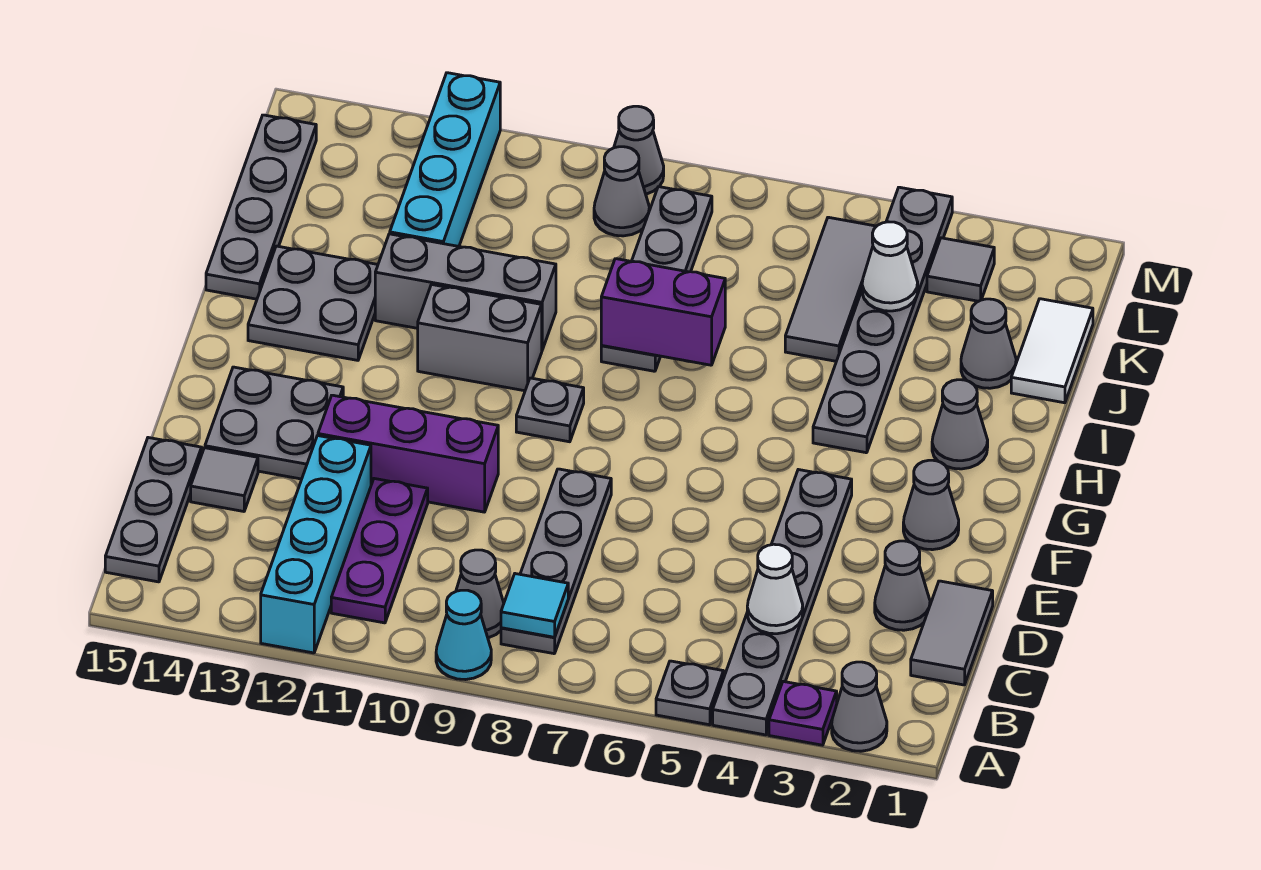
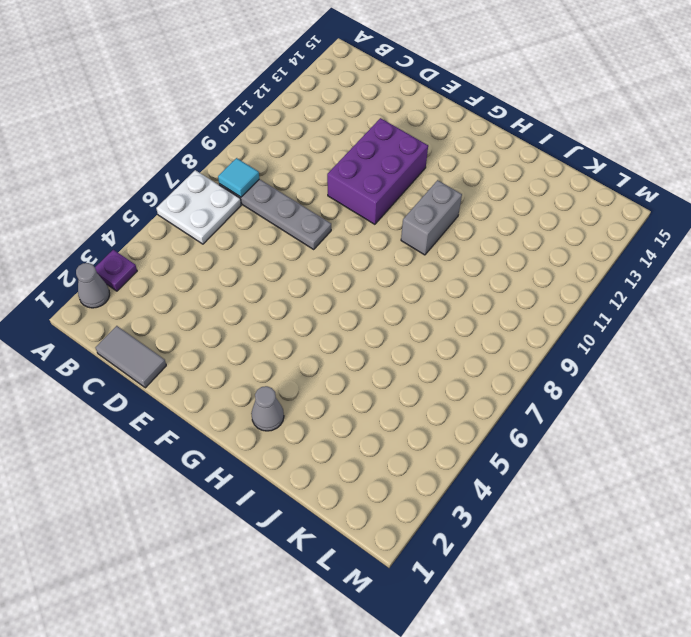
white plate A6:B7 level 1 -> none
purple brick E10:F12 level 1 -> purple brick E10:E12 level 1
none -> grey plate A4:F4 level 1
none -> grey plate A5 level 1
none -> cyan cone A9 level 1
none -> cyan brick A12:D12 level 1

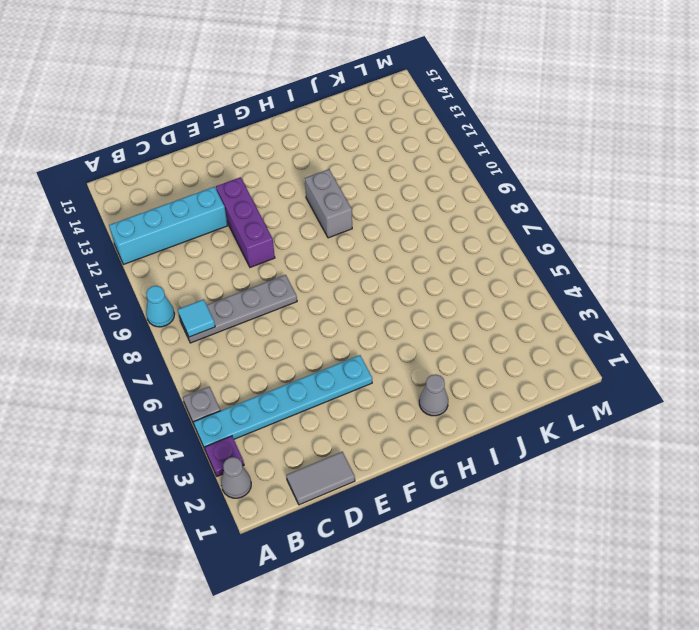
cyan plate A4:F4 level 1 -> grey plate A4:F4 level 1
none -> grey cone B9 level 1
none -> purple plate B11:D11 level 1
none -> grey plate B15:D15 level 1
none -> grey cone D2 level 1

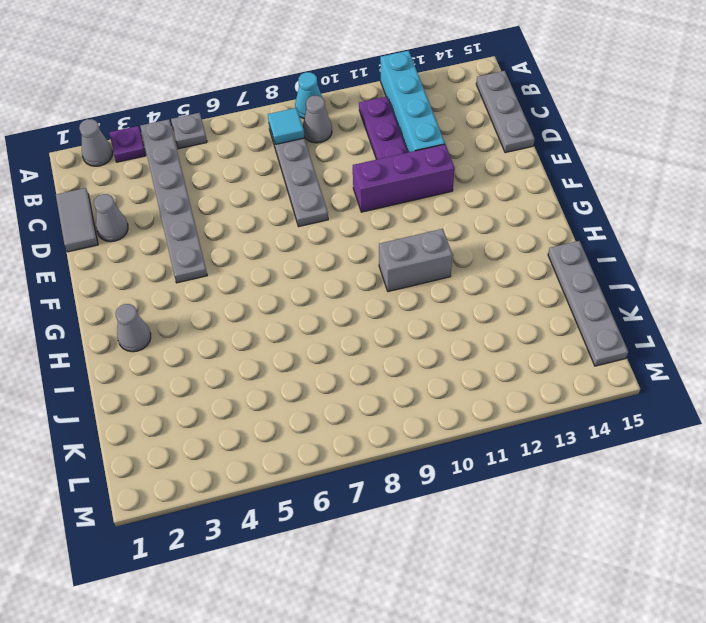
none -> grey tile D14 level 1
none -> grey plate E13:F14 level 1
none -> grey cone F2 level 1
none -> grey plate G9 level 1

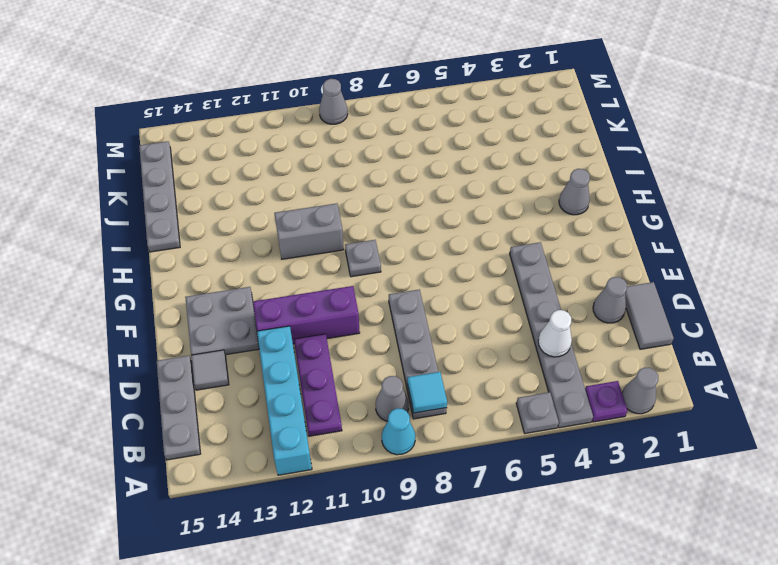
none -> grey cone F2 level 1
none -> grey plate H4:M4 level 1
none -> grey plate H13:I14 level 1
none -> grey plate I8:L8 level 1

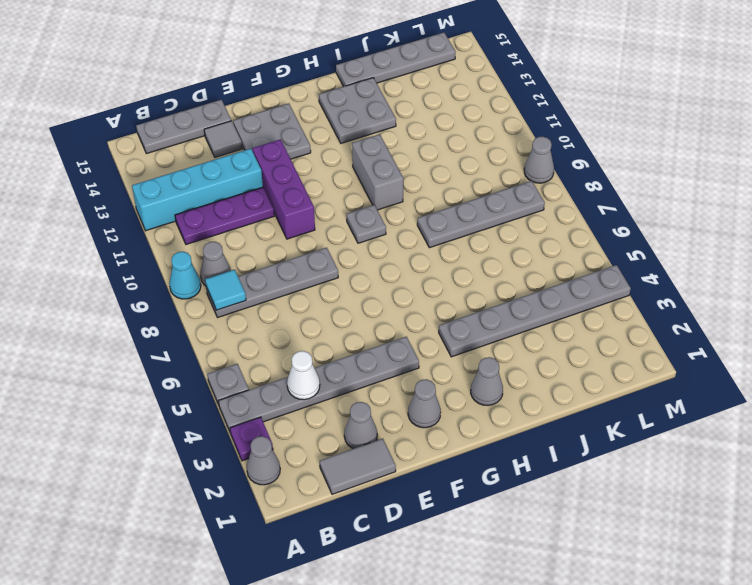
none -> grey brick I10:I12 level 1
none -> white tile J1:K1 level 1
none -> grey cone J2 level 1
none -> grey tile J5:L5 level 1

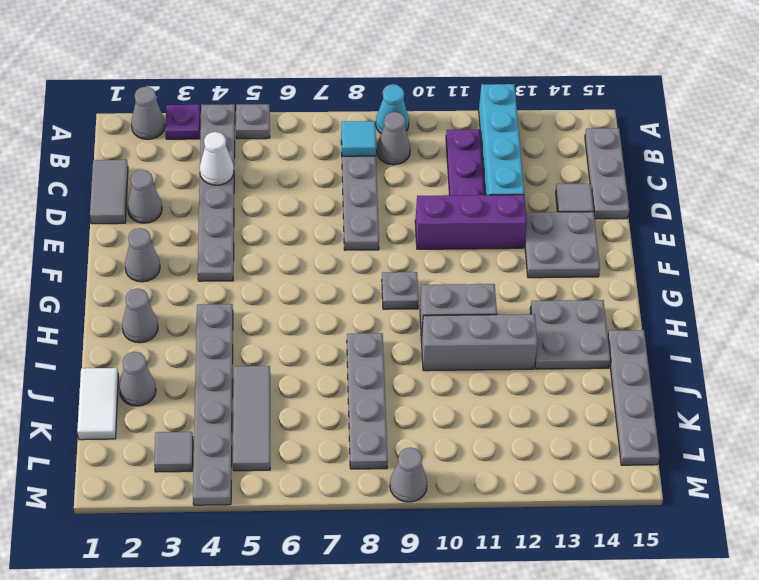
none -> cyan brick J12:M12 level 1
none -> grey cone L9 level 1
none -> purple brick I7:I8 level 2
none -> white cone K4 level 2

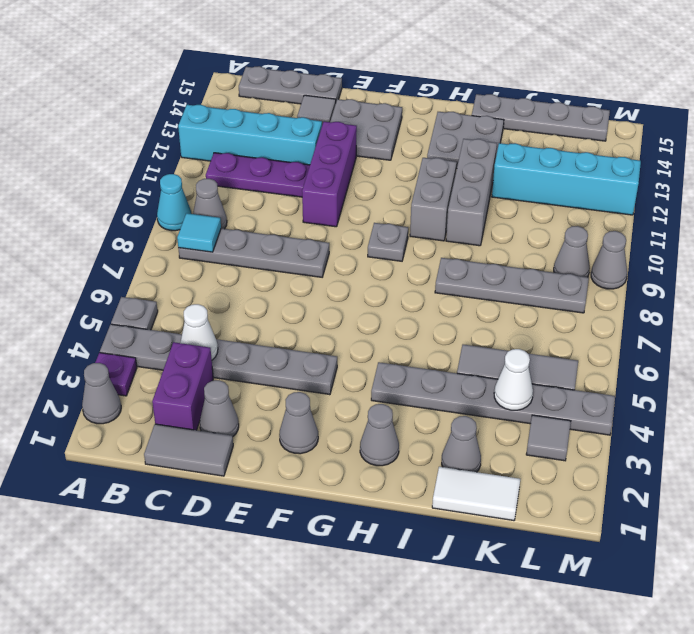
purple brick C2:C3 level 1 -> purple brick I7:I8 level 2

